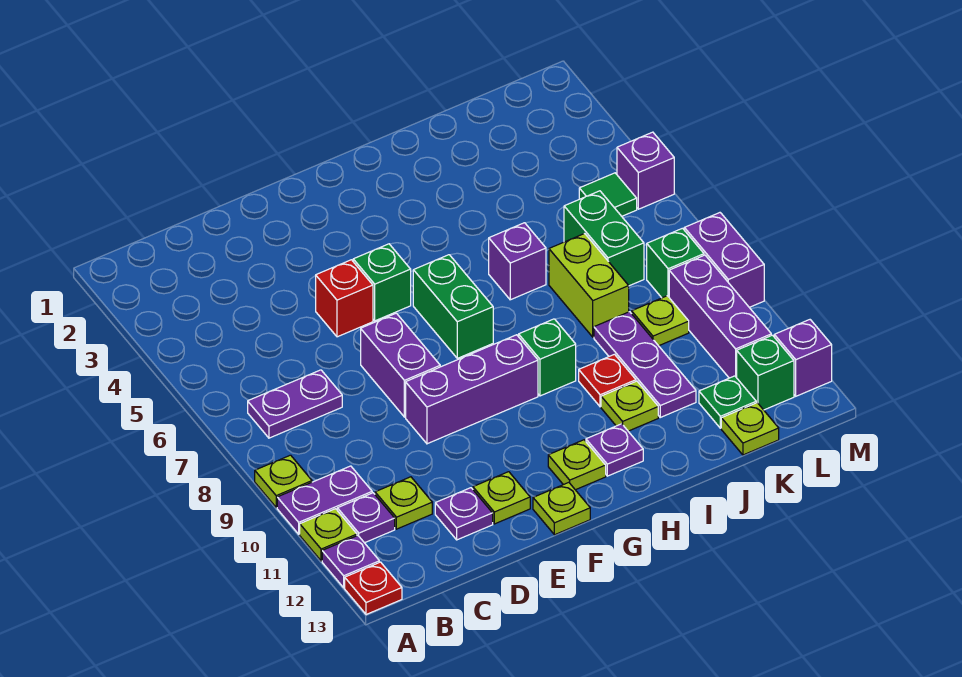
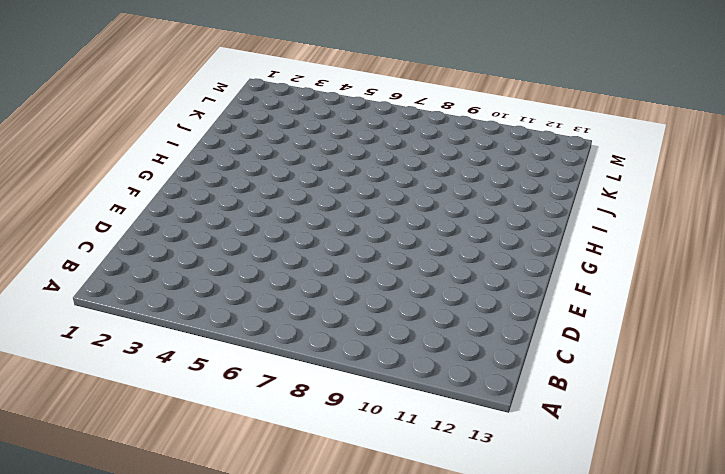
none -> lime plate A9 level 1
none -> purple plate A10:B10 level 1
none -> lime plate A11 level 1
none -> purple plate A12 level 1

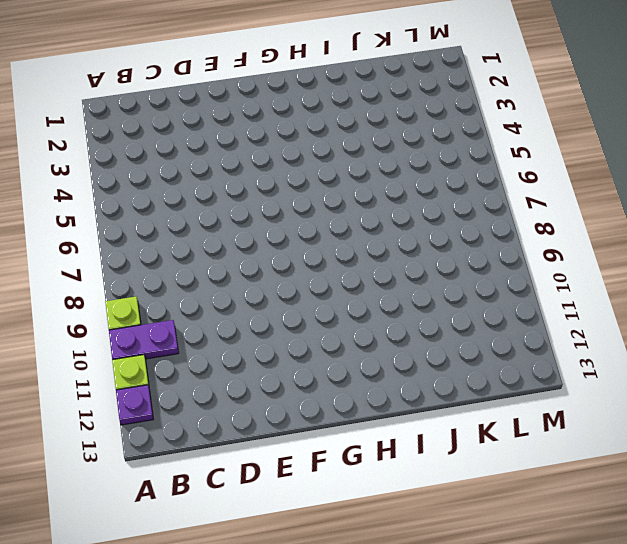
none -> red plate A13 level 1
none -> purple plate B7:C7 level 1
none -> purple plate B11 level 1
none -> lime plate C11 level 1

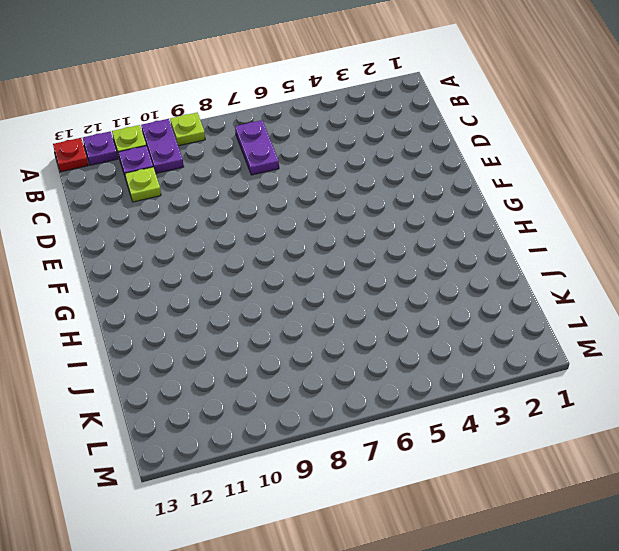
none -> purple plate D12 level 1
none -> red brick E5 level 1
none -> purple brick E7:E8 level 1
none -> purple brick E9:G9 level 1

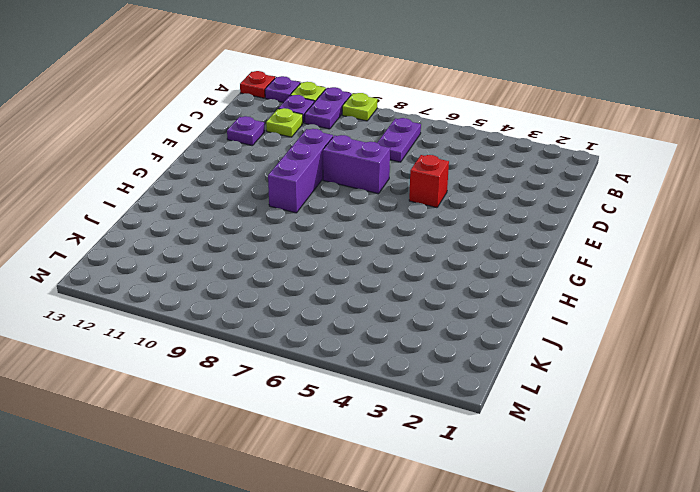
none -> lime plate E12 level 1
none -> green brick F5 level 1
none -> lime plate F13 level 1
none -> green brick G6:G7 level 1

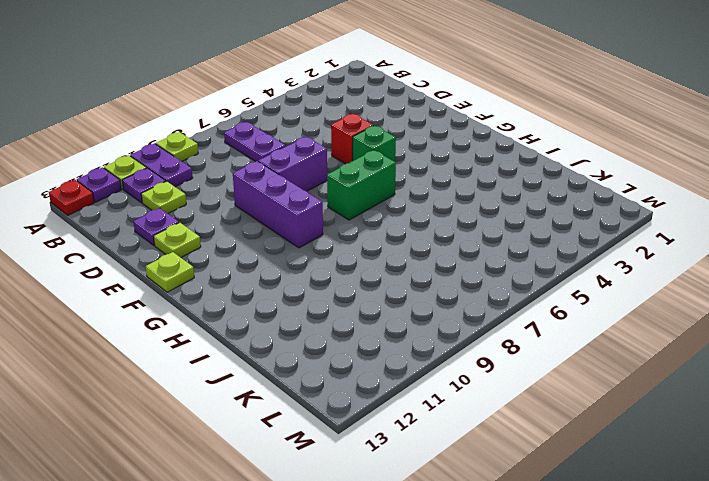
none -> lime plate G12 level 1
none -> green brick H9 level 1
none -> purple plate H12 level 1
none -> purple brick I6 level 1

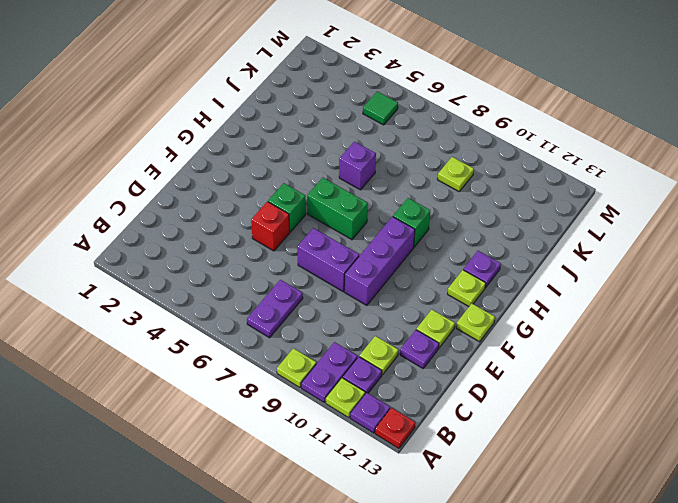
none -> red plate I10 level 1
none -> lime plate I11 level 1
none -> lime brick J7:J8 level 1
none -> purple plate J9:J11 level 1

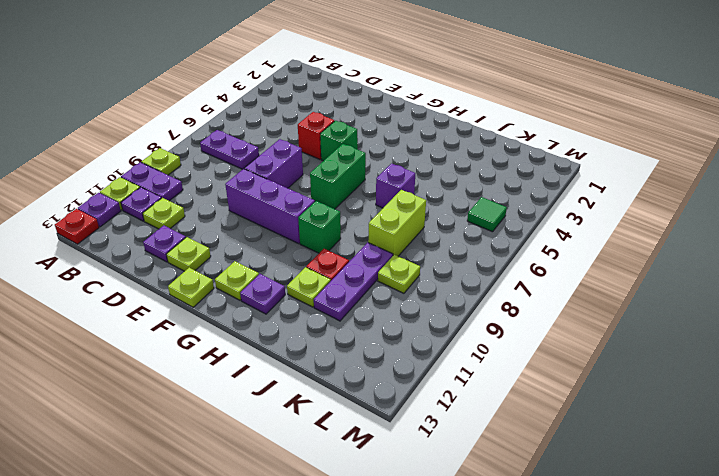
none -> green brick K6:K7 level 1
none -> green plate K12 level 1
none -> lime plate K13 level 1
none -> green brick L8 level 1

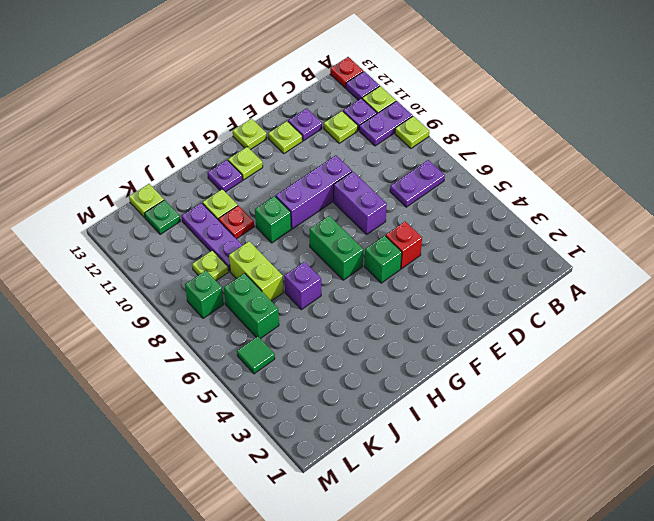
none -> purple brick L9:L11 level 1
none -> green brick L12 level 1
none -> purple brick M5 level 1
none -> purple brick M8:M9 level 1

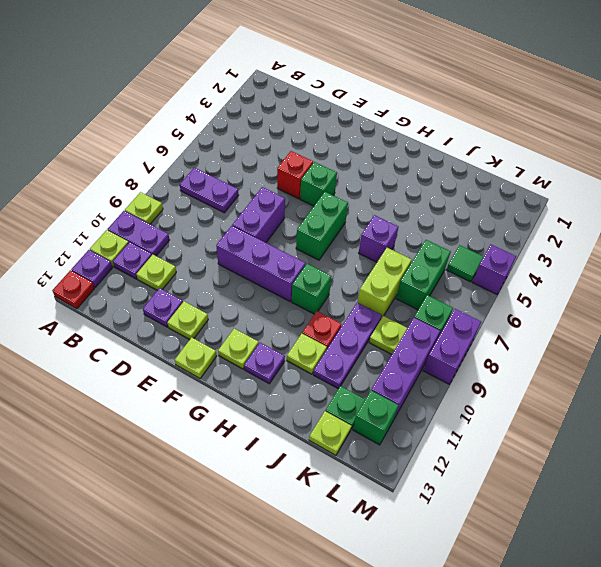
none -> purple brick M12 level 1

